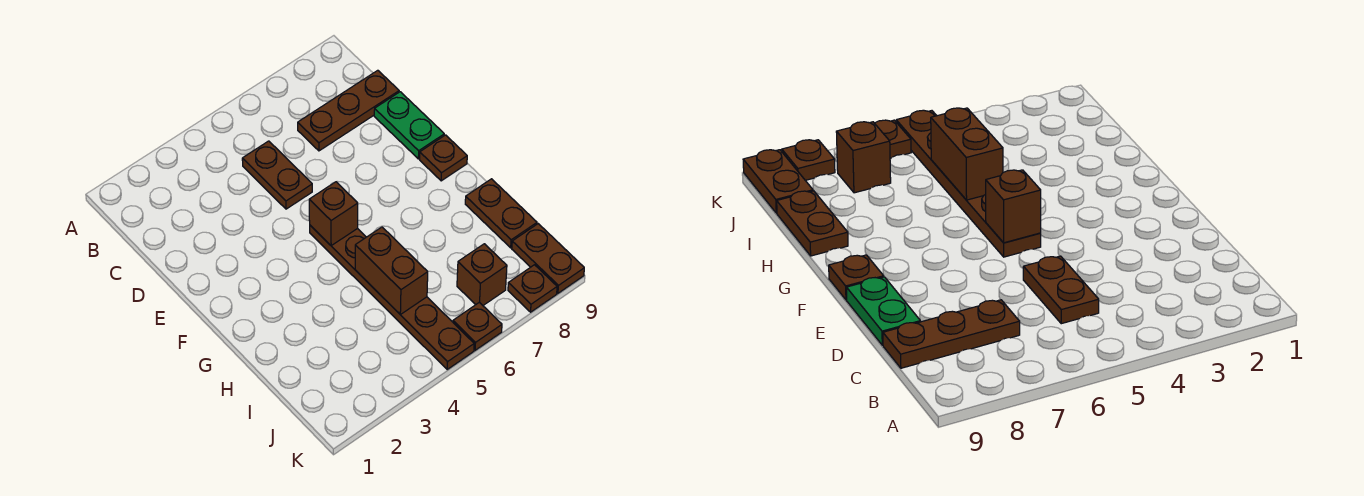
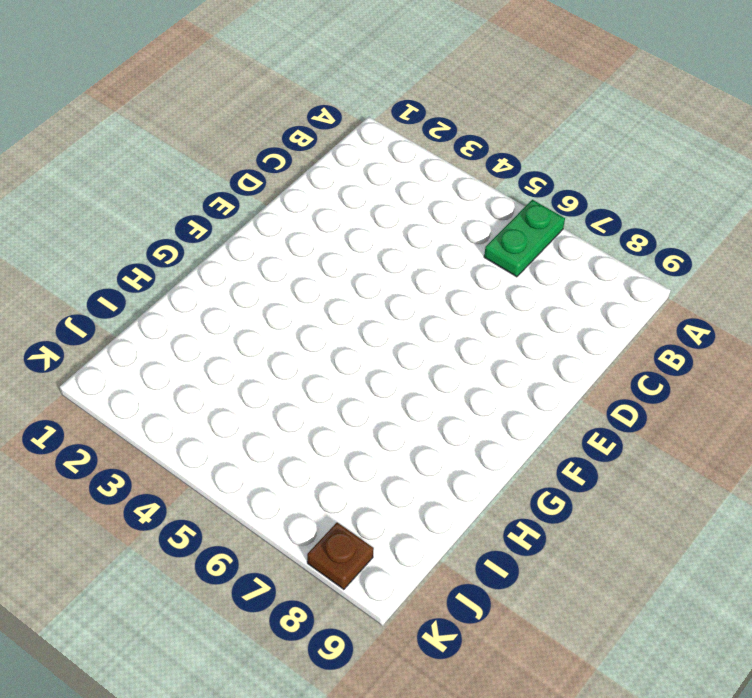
green plate A6:B6 level 1 -> green plate D9:E9 level 1
none -> brown plate C5:D5 level 1
none -> brown plate C7:C9 level 1
none -> brown plate F5:K5 level 1

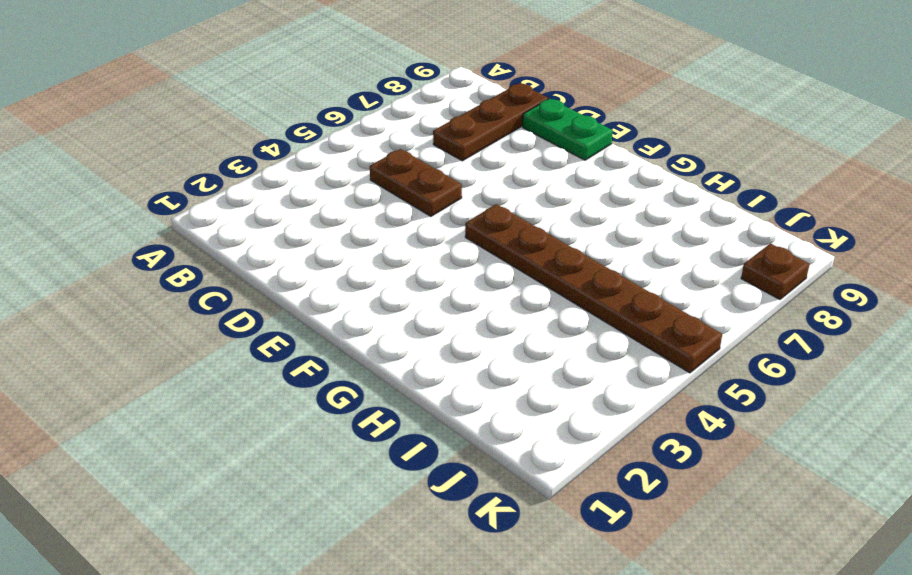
none -> brown plate F9 level 1
none -> brown plate H9:I9 level 1
none -> brown brick J7 level 1

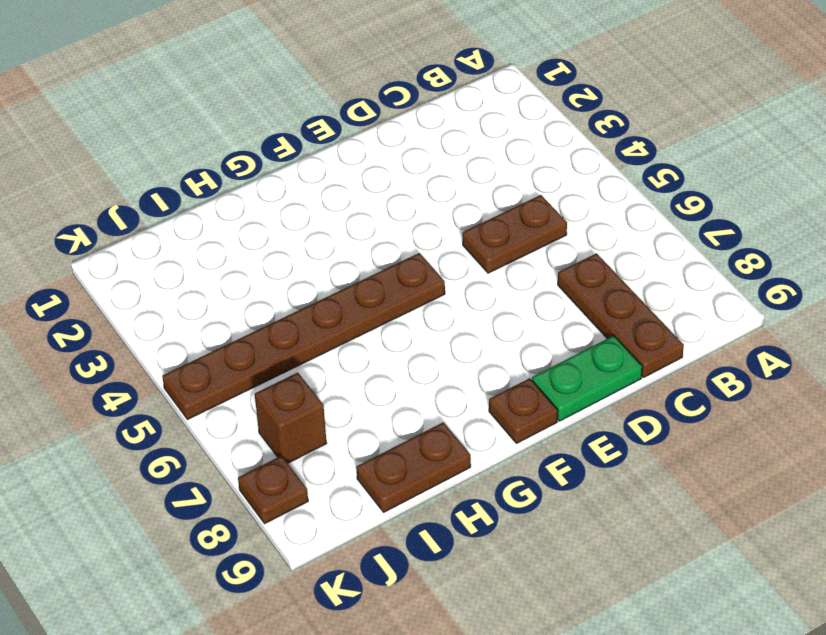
none -> brown plate J9:K9 level 1
none -> brown plate K6 level 1
none -> brown brick F5 level 2

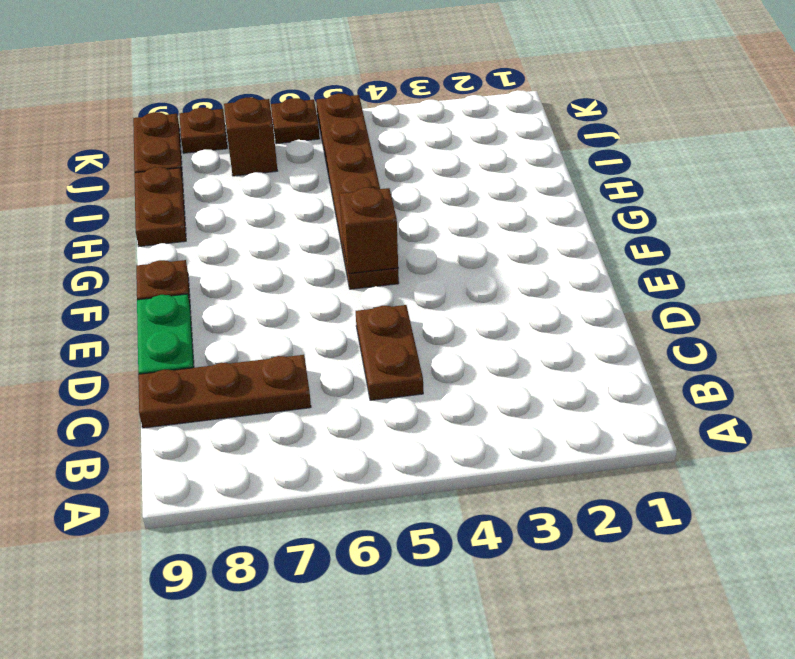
none -> brown brick H5:I5 level 2

